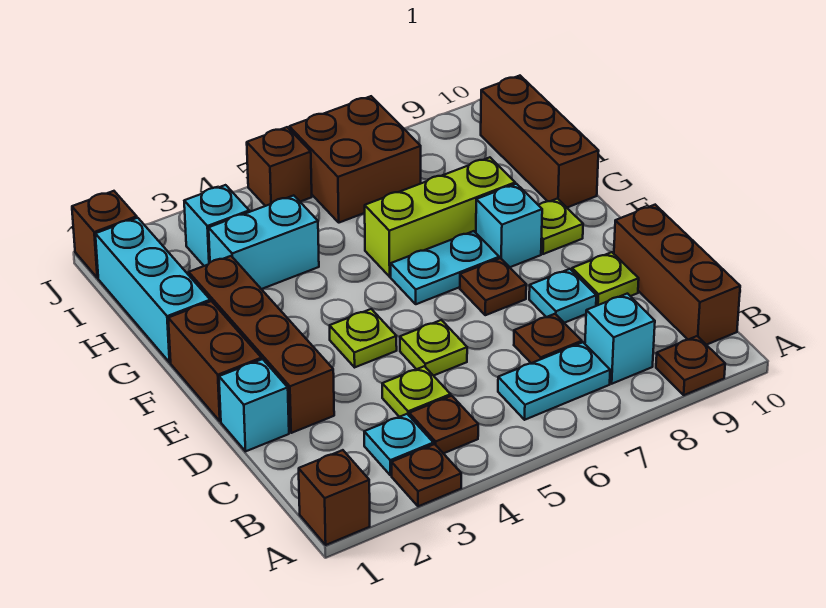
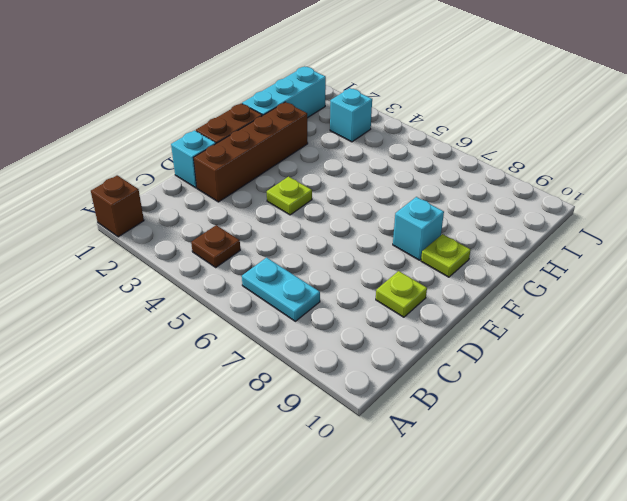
none -> brown plate A3 level 1
none -> brown plate A9 level 1
none -> cyan plate B3 level 1

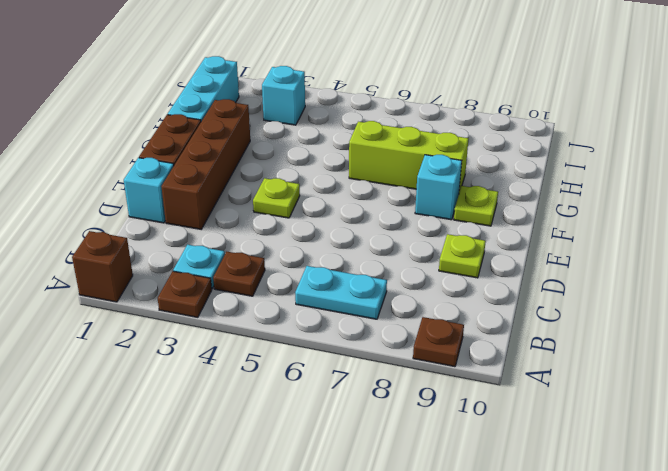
none -> cyan brick B8 level 1
none -> brown brick B10:D10 level 1
none -> lime plate C4 level 1

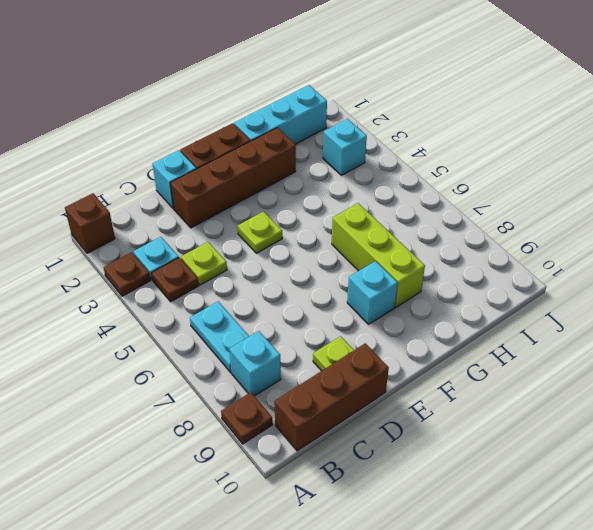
none -> brown plate C7 level 1
none -> lime plate D5 level 1
none -> cyan plate D8 level 1

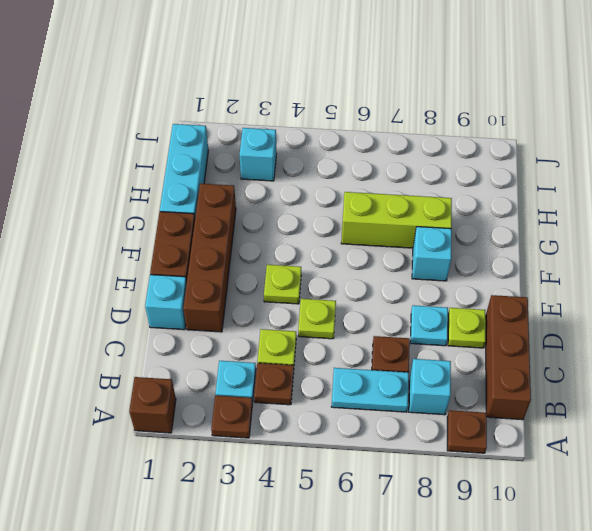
none -> brown plate E7 level 1
none -> cyan plate F6:F7 level 1
none -> lime plate F9 level 1

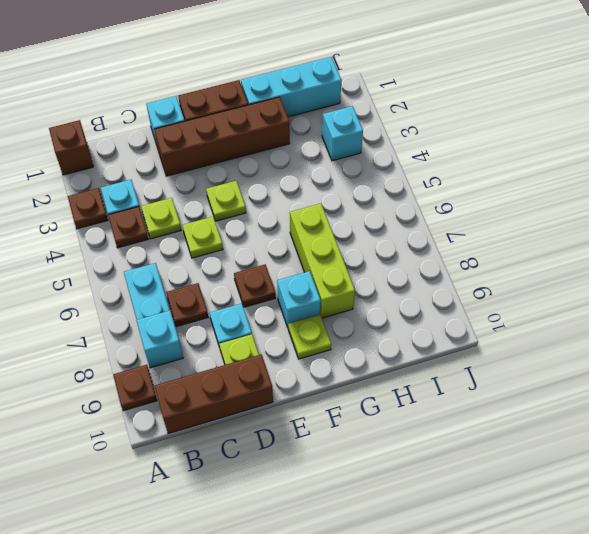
none -> cyan plate F6:F7 level 1
none -> brown brick G10:I10 level 1
none -> cyan brick H3:H4 level 1

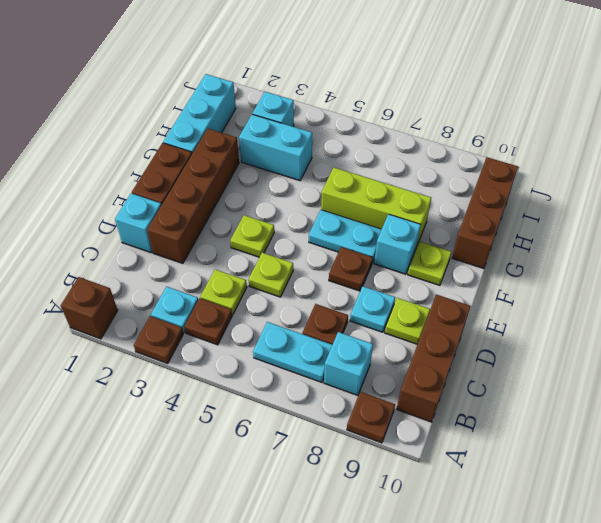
none -> brown brick I6:J7 level 1
none -> brown brick J1 level 1
none -> brown brick J5 level 1

